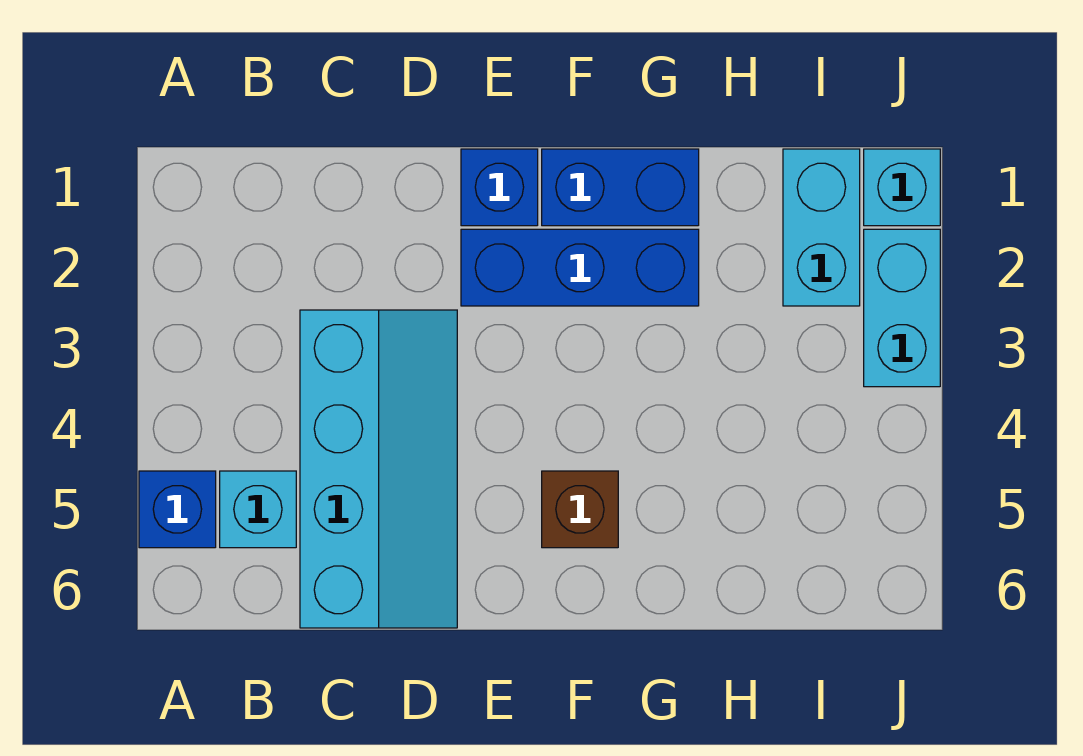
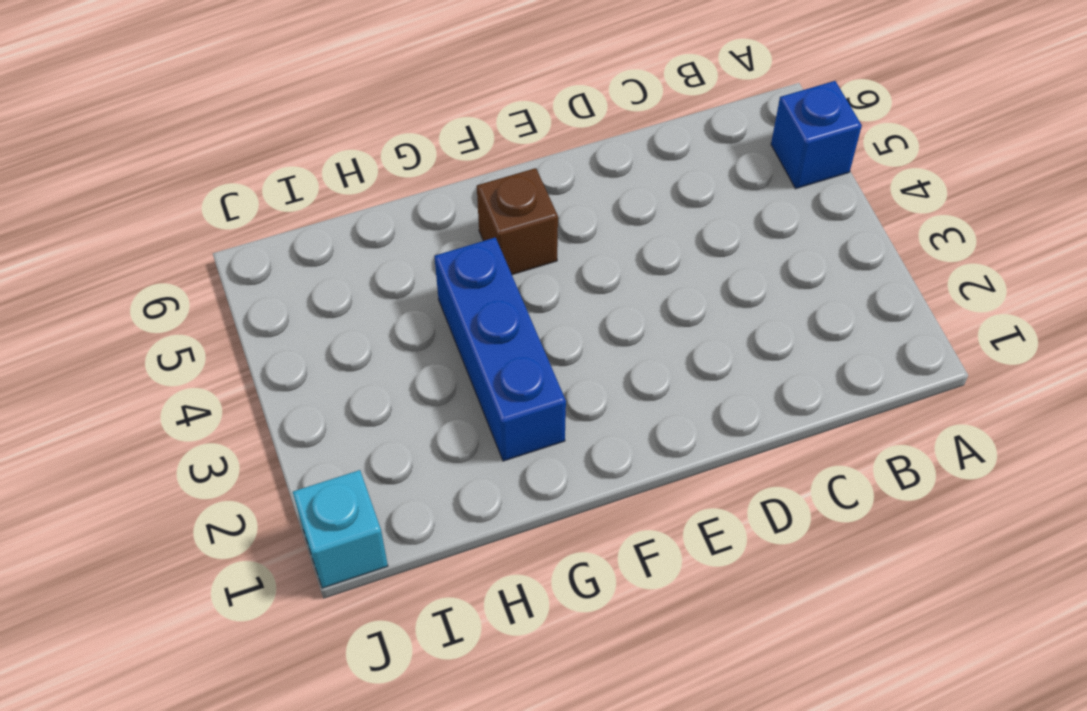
blue brick G2:G4 level 1 -> blue brick E2:G2 level 1
none -> cyan brick B5 level 1
none -> cyan slope C3:D6 level 1 top C

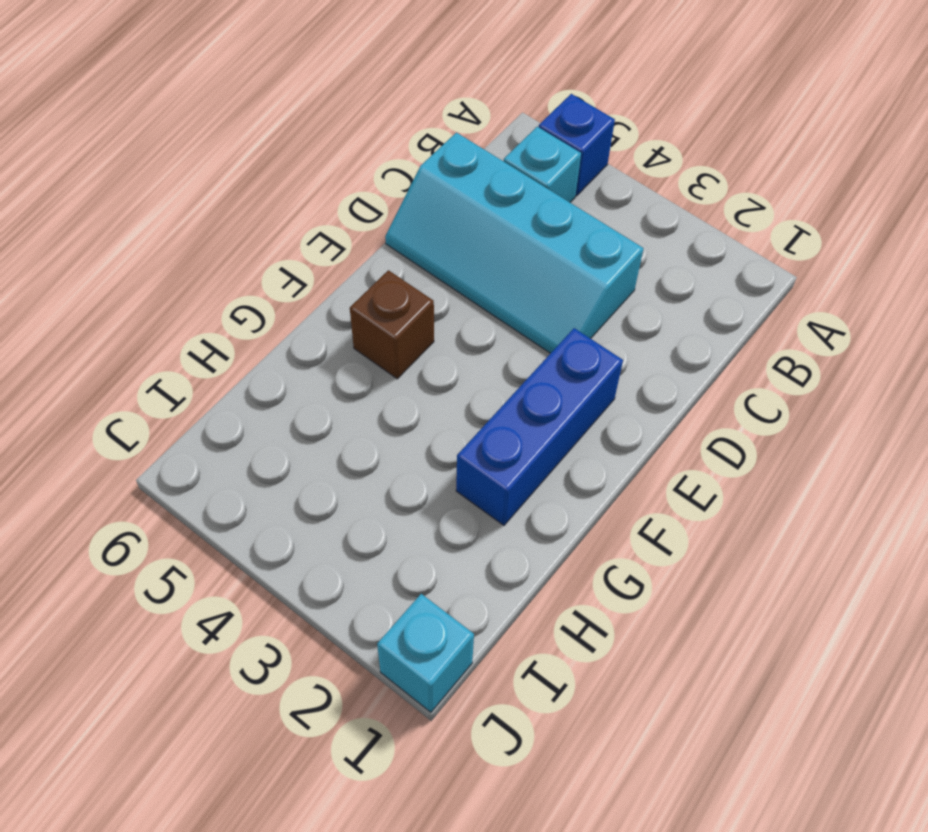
none -> blue brick E1 level 1
none -> blue brick F1:G1 level 1

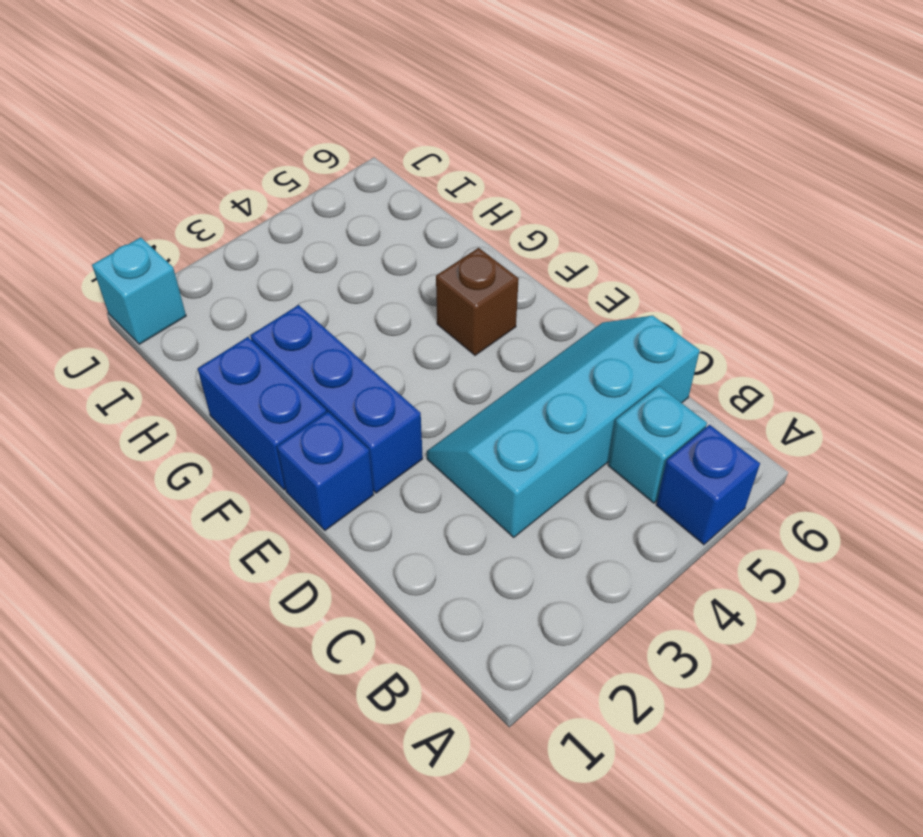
none -> cyan brick I1:I2 level 1
none -> cyan brick J2:J3 level 1

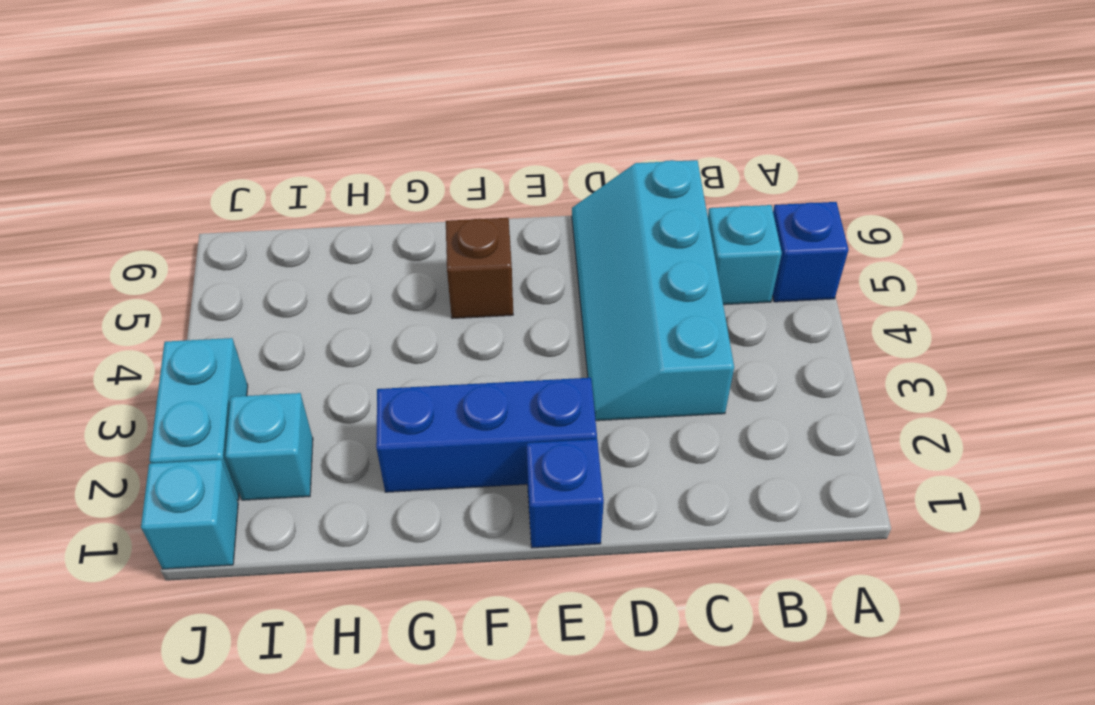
cyan brick I2 level 1 -> cyan brick I1:I2 level 1
none -> blue brick F1:G1 level 1

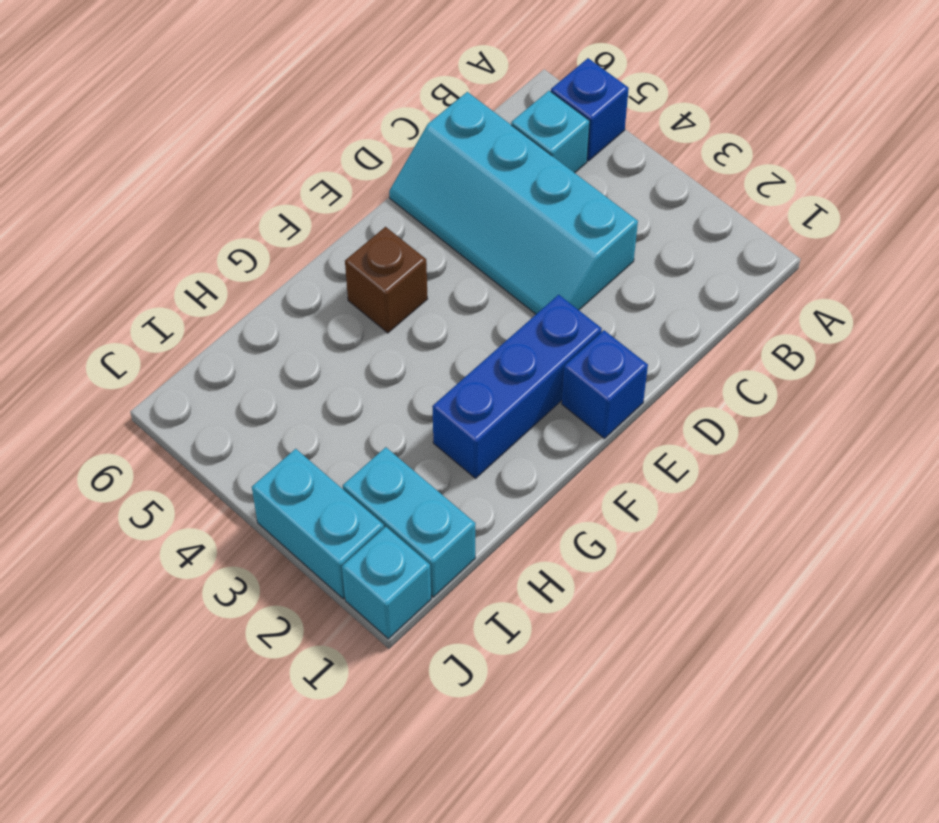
none -> blue brick F1:G1 level 1

